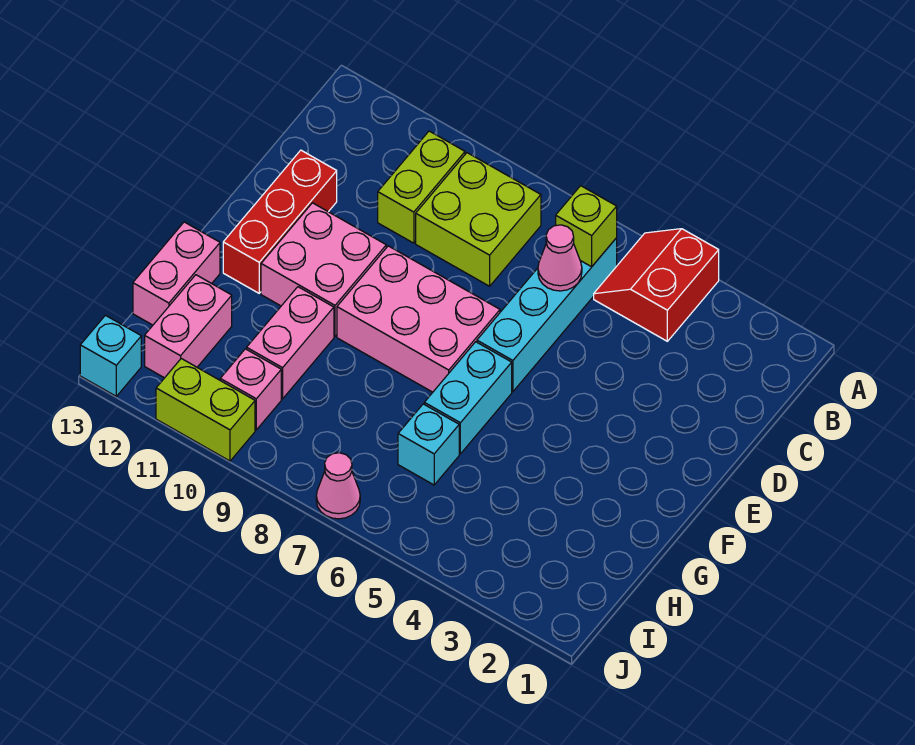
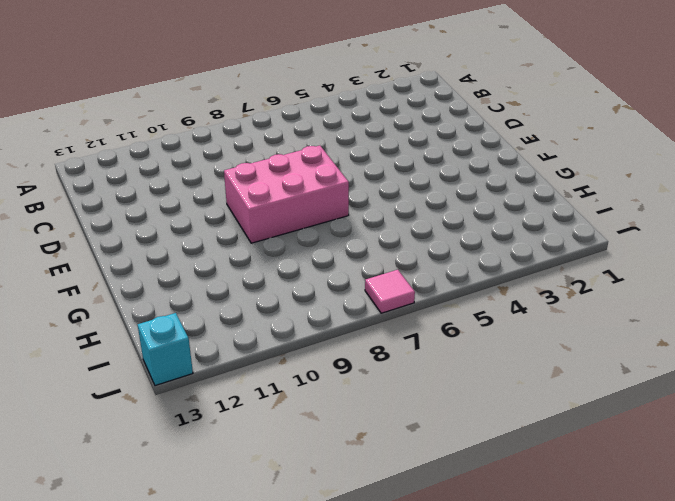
pink tile J7 level 1 -> pink cone J7 level 1
none -> red slope A4:B5 level 1 top 4
none -> cyan brick B6:E6 level 1
none -> lime brick B8:C9 level 1

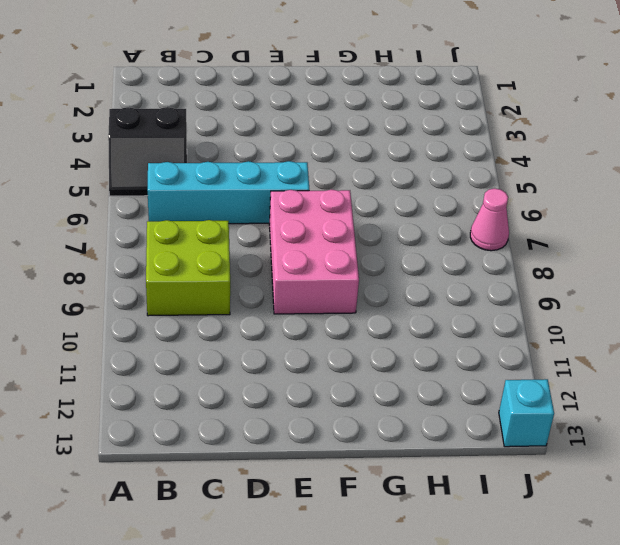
black slope A4:B5 level 1 top 4 -> red slope A4:B5 level 1 top 4
none -> lime brick B10:C10 level 1
none -> red brick D12:F12 level 1
none -> pink brick E10:F11 level 1

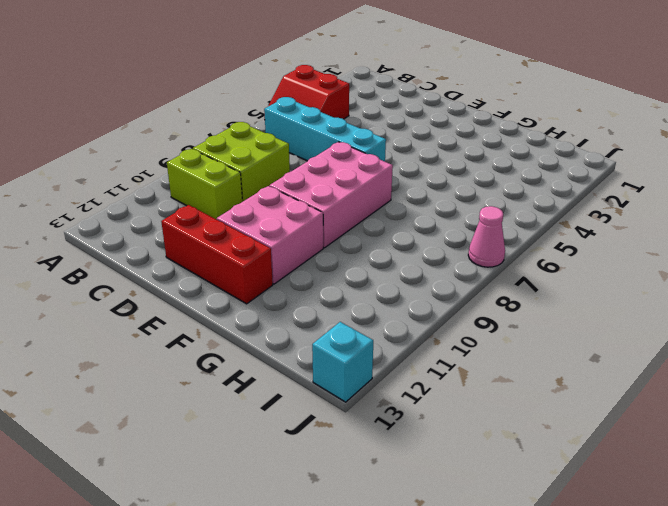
none -> cyan brick F6:G6 level 1
none -> pink brick G10:H10 level 1
none -> pink brick G13:H13 level 1

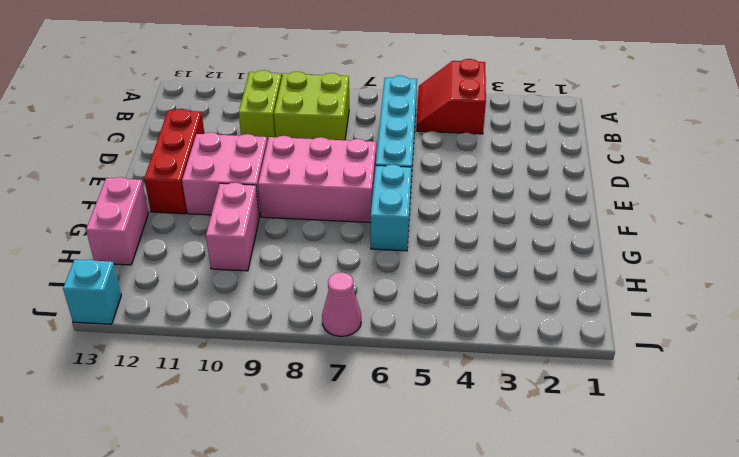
none -> cyan brick H6 level 1
none -> pink brick H12:I12 level 1
none -> pink brick I10 level 1

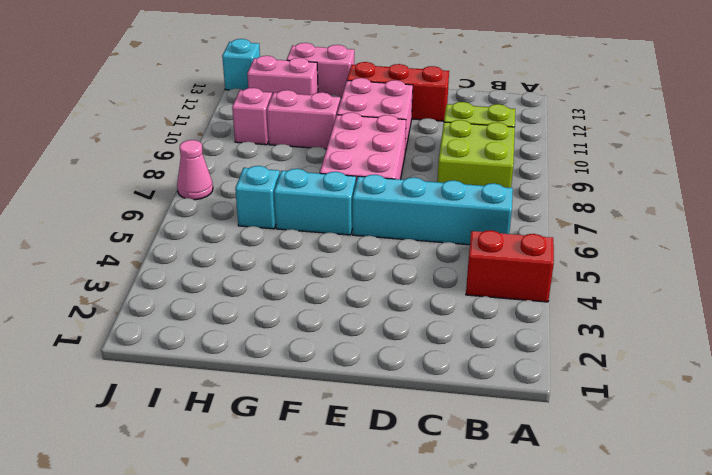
none -> lime brick J10:J11 level 1
none -> lime brick B6 level 2
none -> pink cone C6 level 2

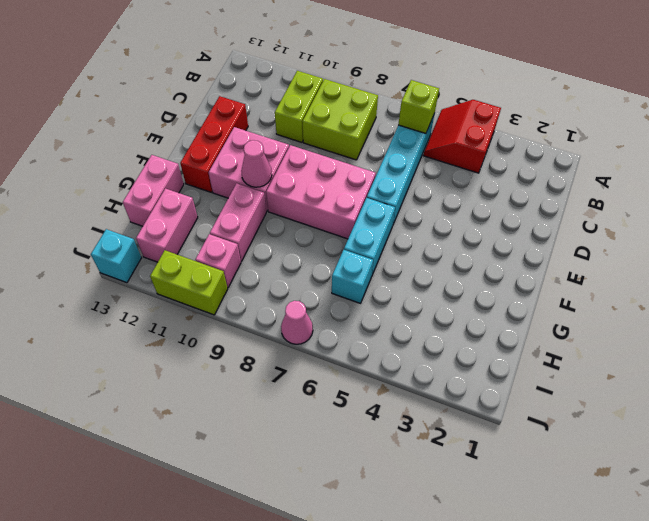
pink cone F10 level 2 -> pink cone C6 level 2

